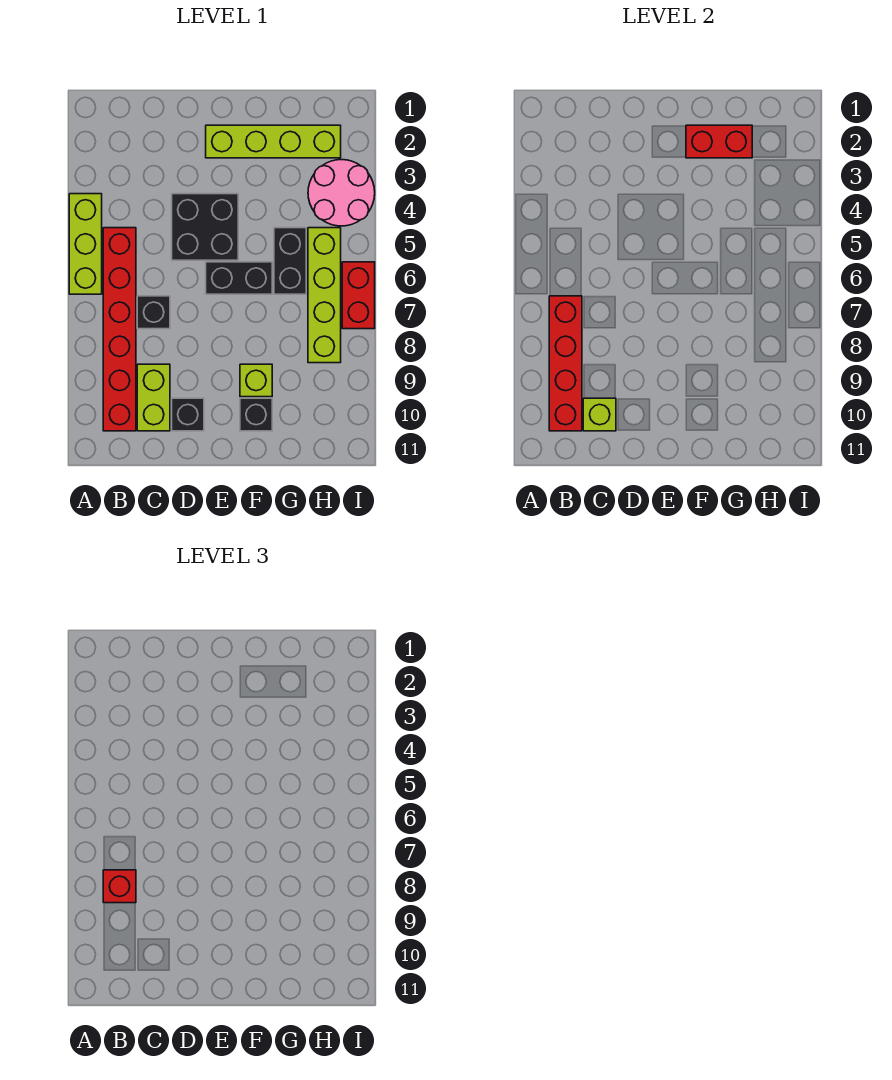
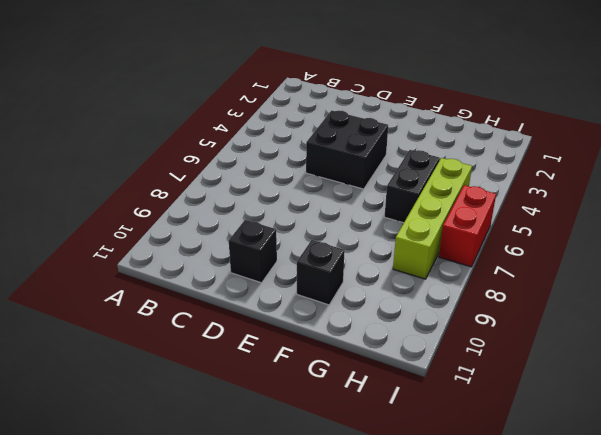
none -> lime brick A4:A6 level 1
none -> red brick B5:B10 level 1
none -> black brick C7 level 1

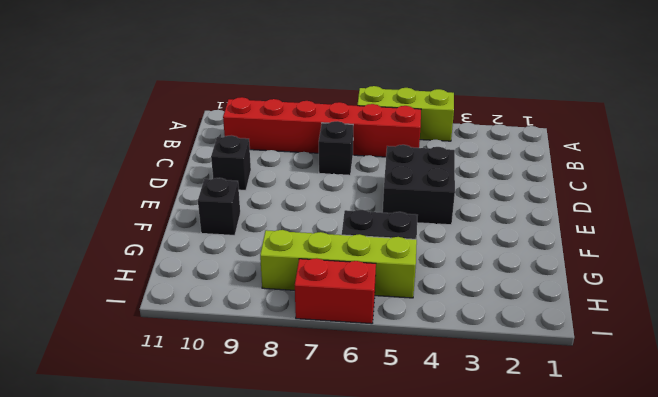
none -> lime brick C9:C10 level 1
none -> lime brick E2:H2 level 1
none -> black brick E6:F6 level 1

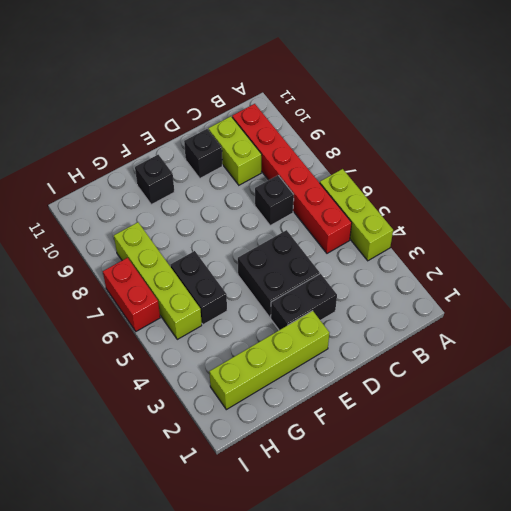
black brick D3:E3 level 1 -> black brick E6:F6 level 1
none -> lime brick F9 level 1
none -> pink round brick H3:I4 level 1
none -> red brick B7:B10 level 2

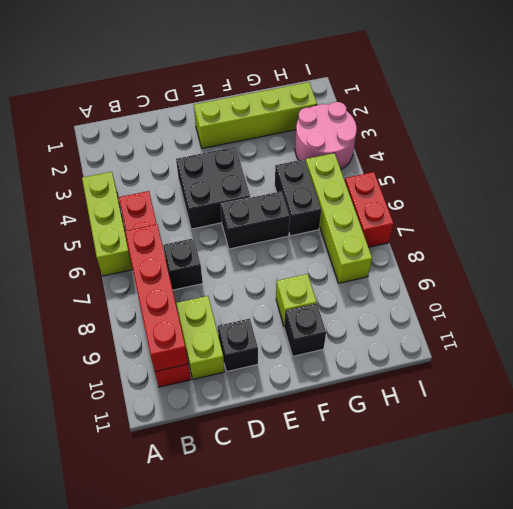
none -> lime brick C10 level 2
none -> red brick F2:G2 level 2
none -> red brick B8 level 3

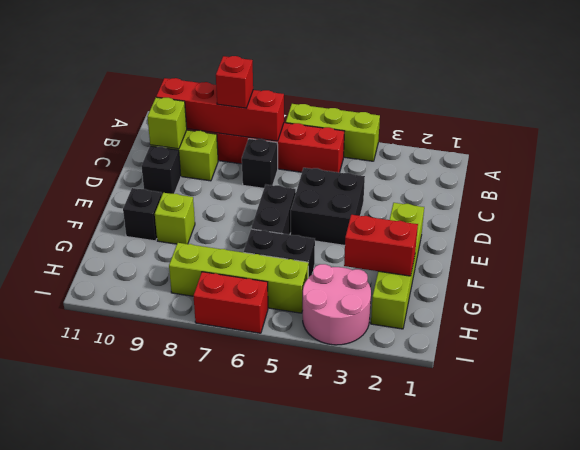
red brick G2:G3 level 2 -> red brick F2:G2 level 2

